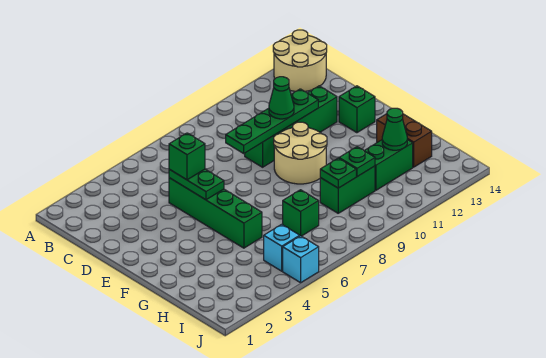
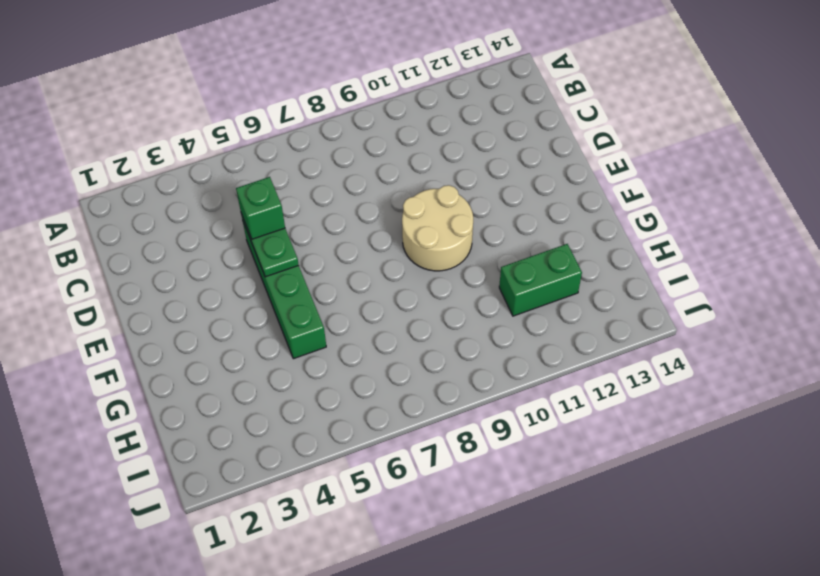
none -> tan round brick A13:B14 level 1
none -> green brick D9:D12 level 1
none -> green brick E13 level 1

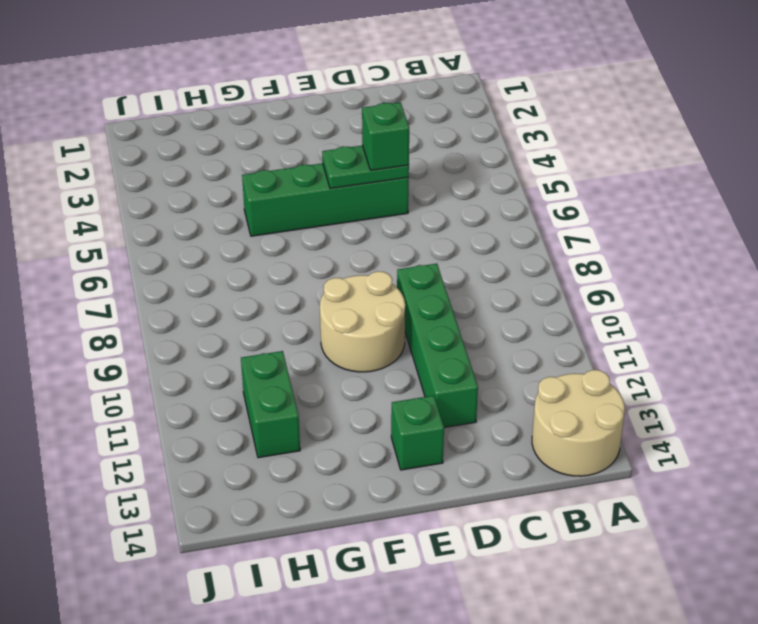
none -> brown brick G13:H13 level 1
none -> green brick H7 level 1
none -> green brick H9:H10 level 1

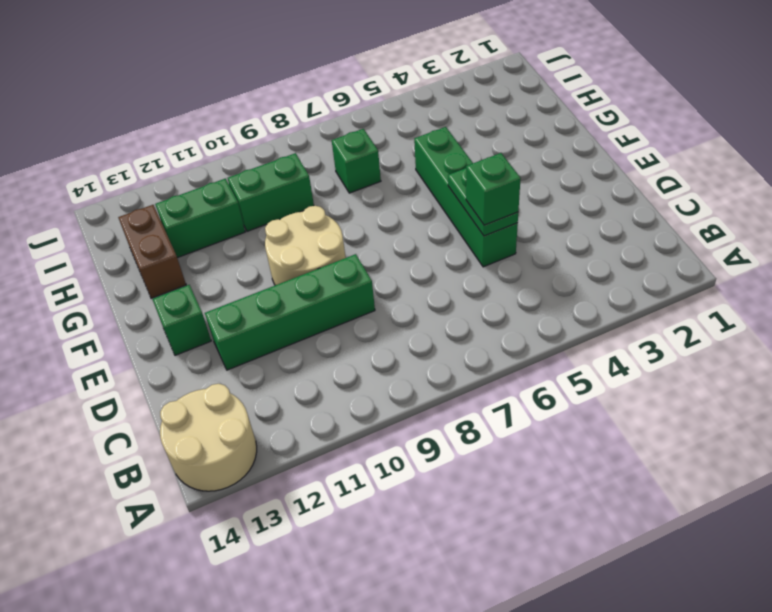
none -> cyan brick I5 level 1
none -> cyan brick J5 level 1
none -> green plate D8:D11 level 2

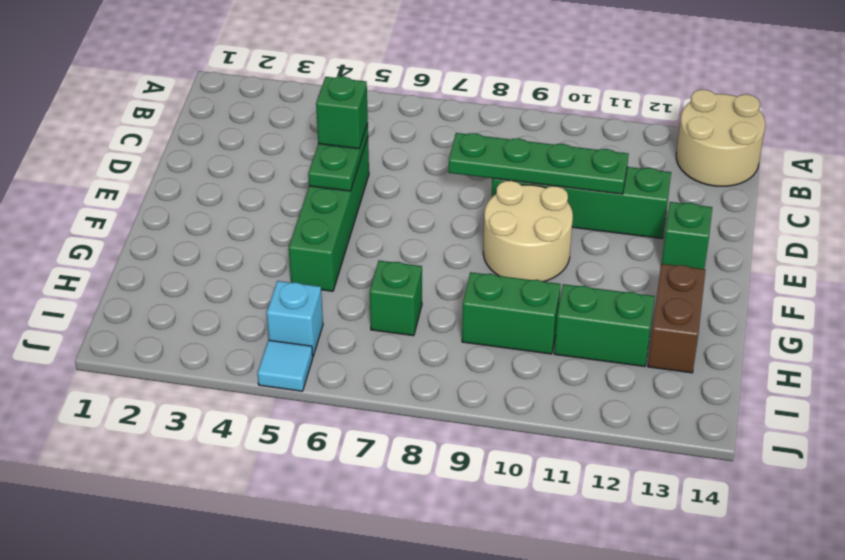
cyan tile J5 level 1 -> cyan brick J5 level 1
none -> green plate H9 level 2
none -> green plate H10 level 2
none -> green cone H12 level 2

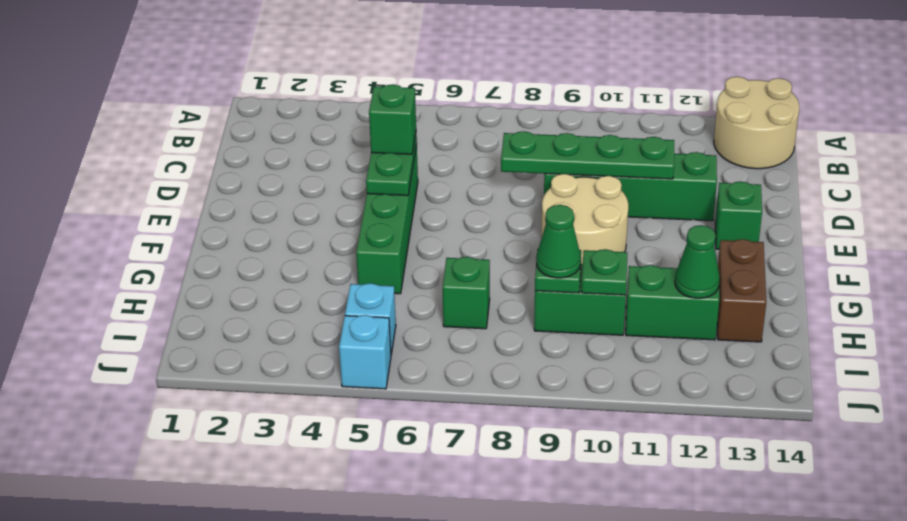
green cone H9 level 3 -> green cone D10 level 3

